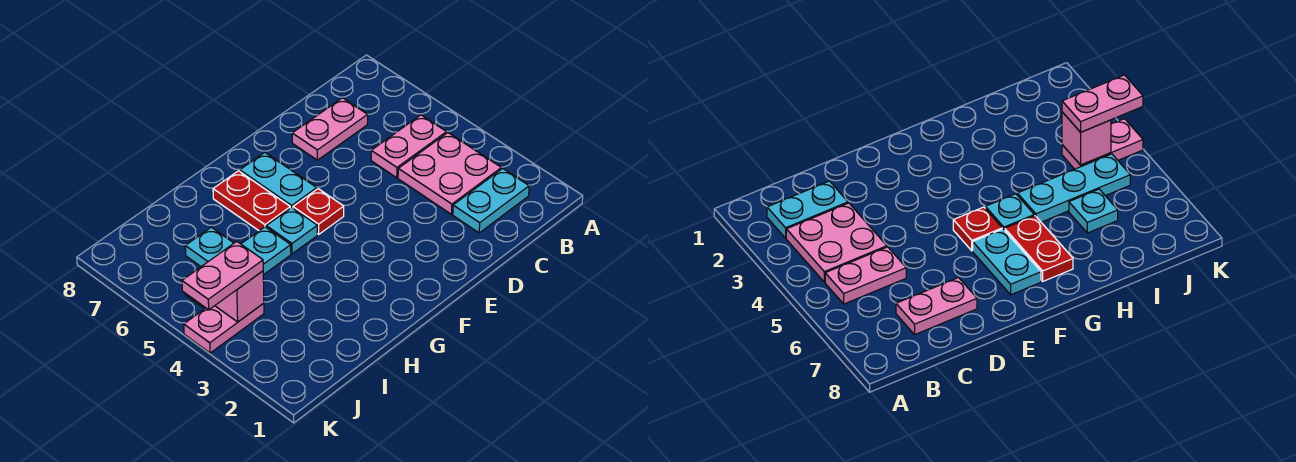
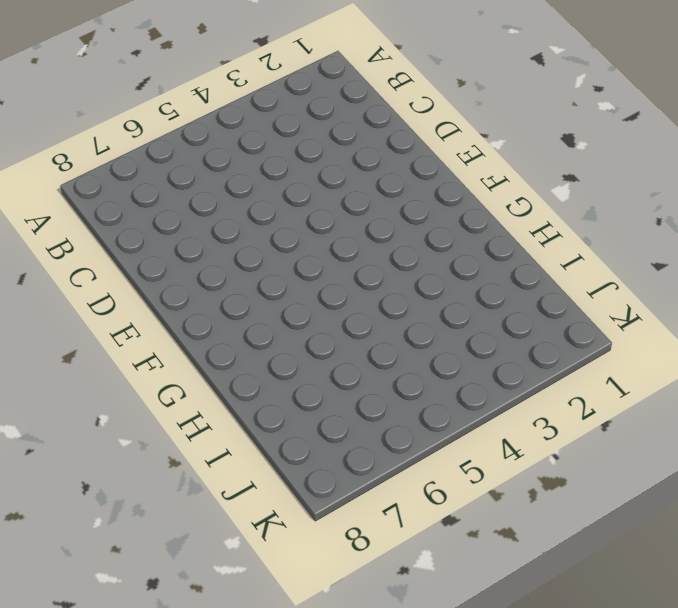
none -> cyan plate B2:C2 level 1
none -> pink plate B3:C4 level 1
none -> pink plate B5:C5 level 1

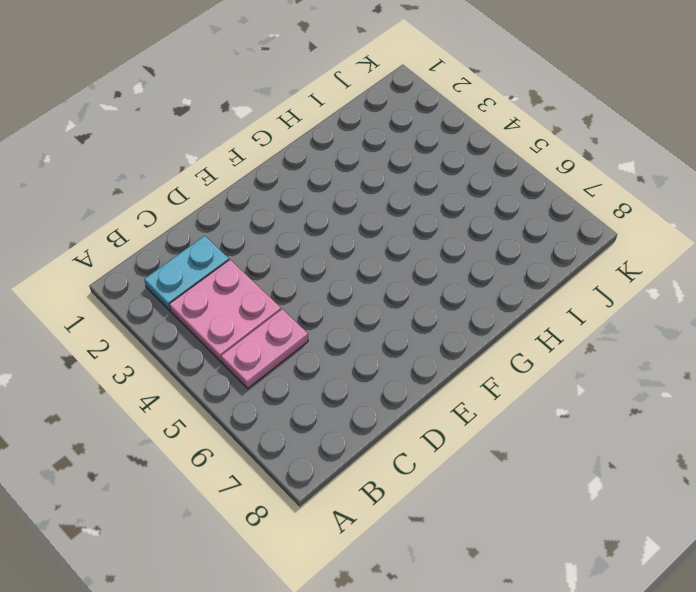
none -> pink plate C7:D7 level 1
none -> red plate F5 level 1
none -> cyan plate F6:F7 level 1

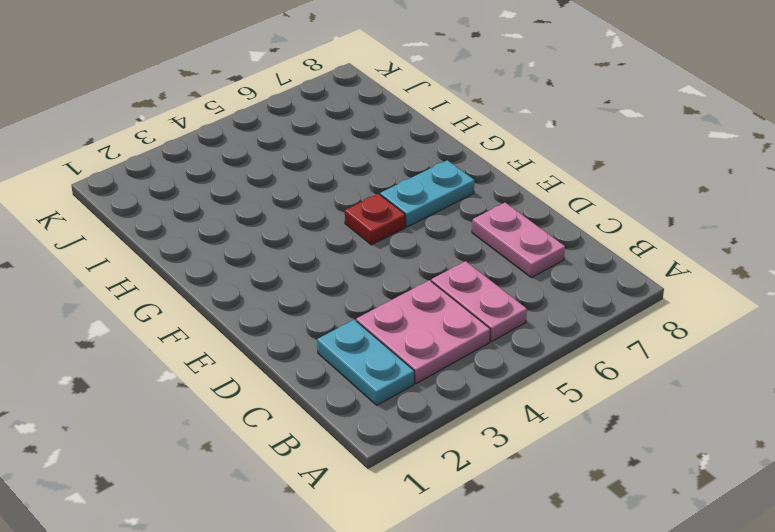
none -> cyan plate G5 level 1
none -> red plate G6:G7 level 1
none -> cyan plate H5:J5 level 1

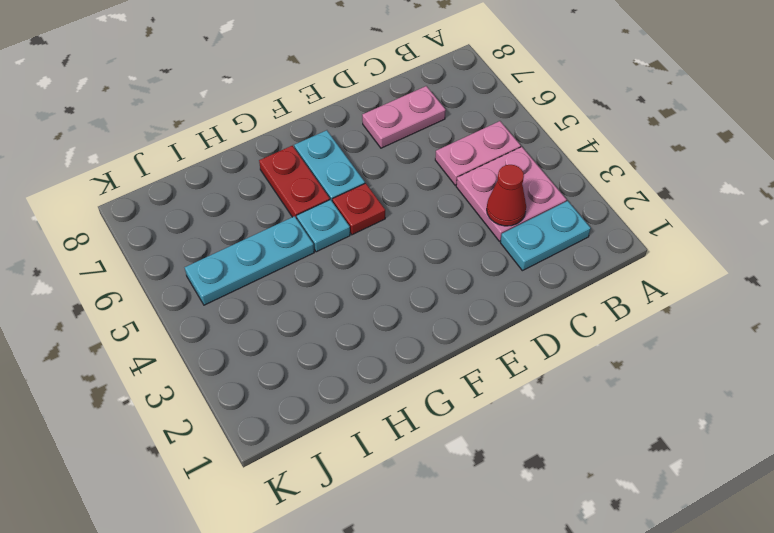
red cone C3 level 2 -> none
none -> cyan plate I6 level 1
none -> pink plate J4:K4 level 1
none -> pink brick J4 level 2

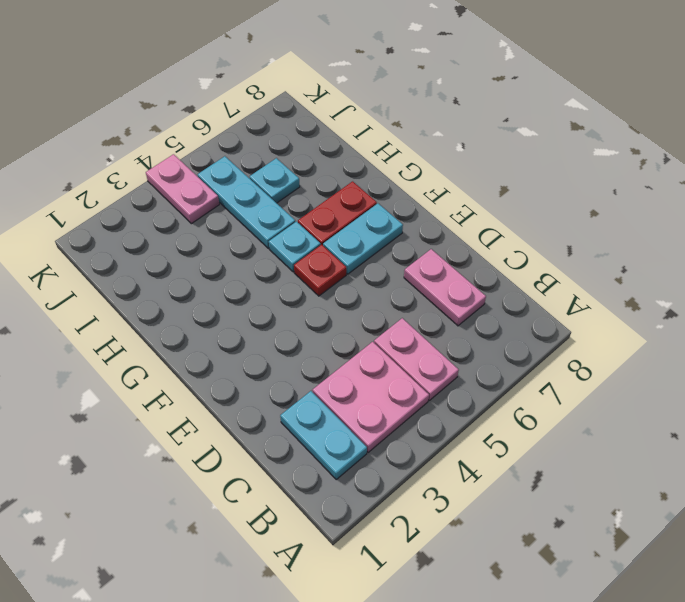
none -> pink brick J4 level 2
none -> pink plate J4:K4 level 3

